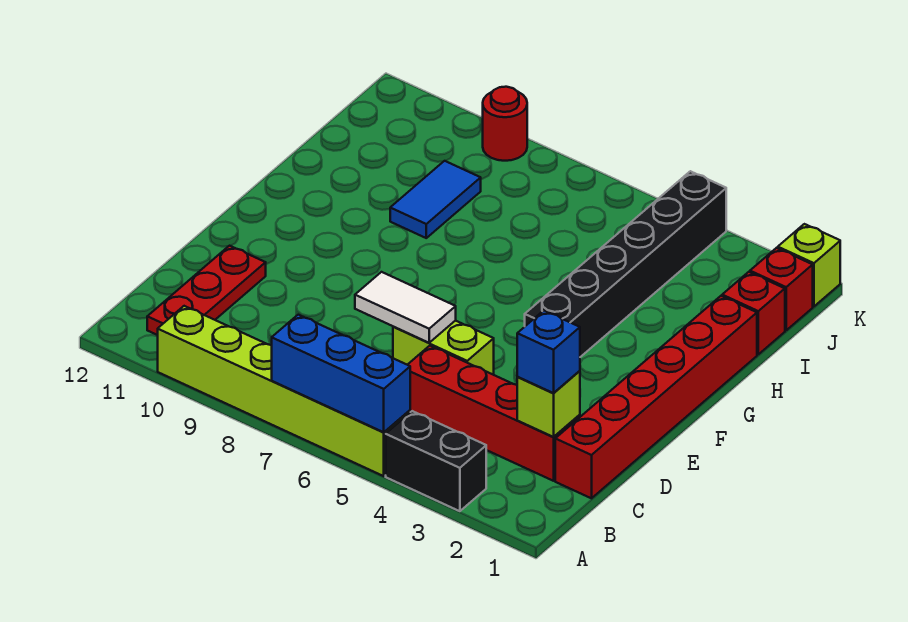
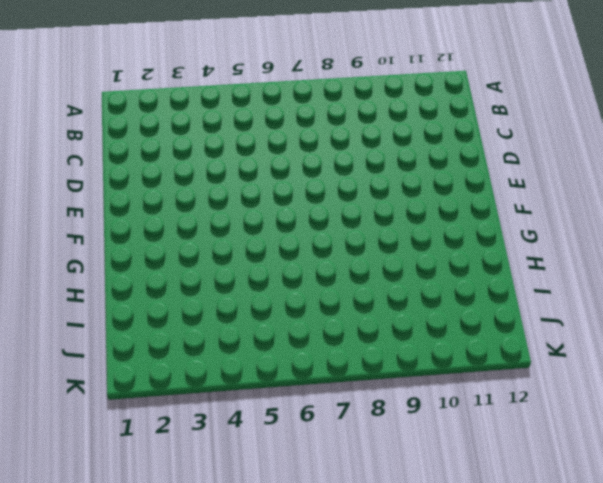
none -> black brick A3:A4 level 1
none -> lime brick A5:A10 level 1
none -> red plate B11:D11 level 1

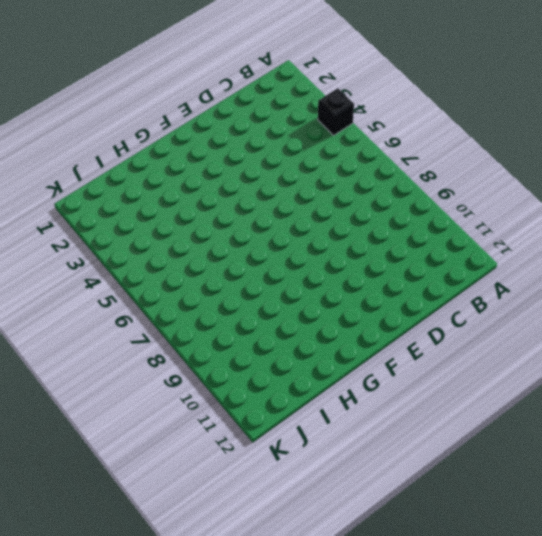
black brick A4 level 1 -> black brick A3:A4 level 1
none -> lime brick A5:A10 level 1
none -> red plate B11:D11 level 1
none -> red brick C1:H1 level 1

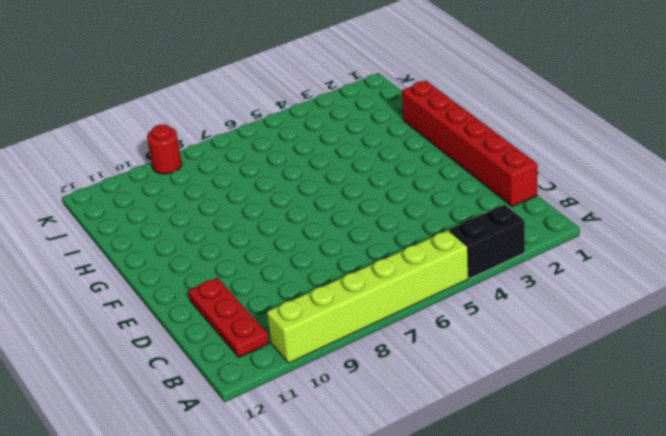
none -> red brick C2:C5 level 1
none -> lime brick D5:D6 level 1
none -> black brick F4:K4 level 1

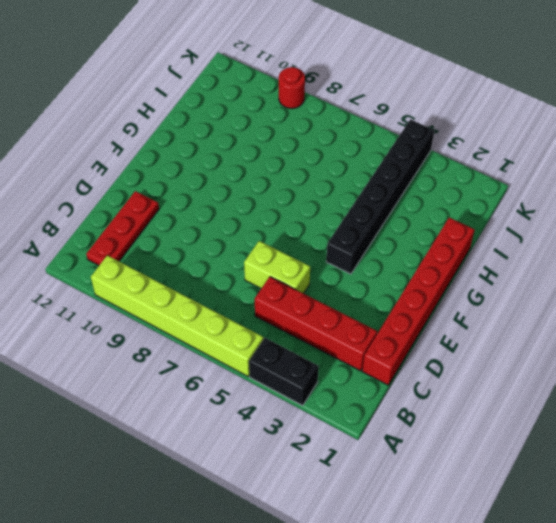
none -> blue tile H9:I9 level 1
none -> red brick I1 level 1
none -> red brick J1 level 1

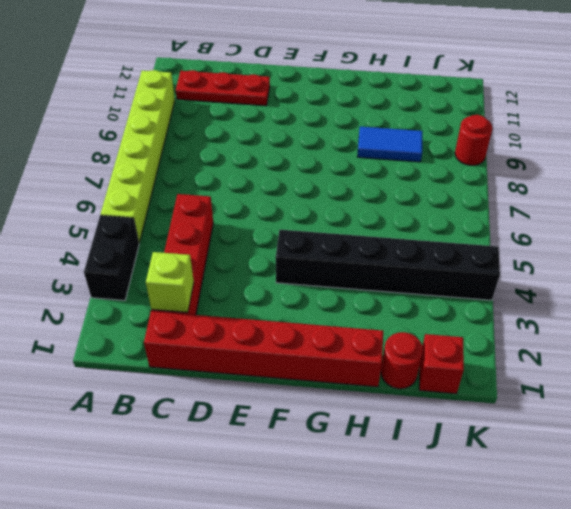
red round brick I1 level 1 -> red brick I1 level 1
none -> lime brick D5:D6 level 1
none -> lime brick K1 level 1
none -> blue brick A5:A7 level 2

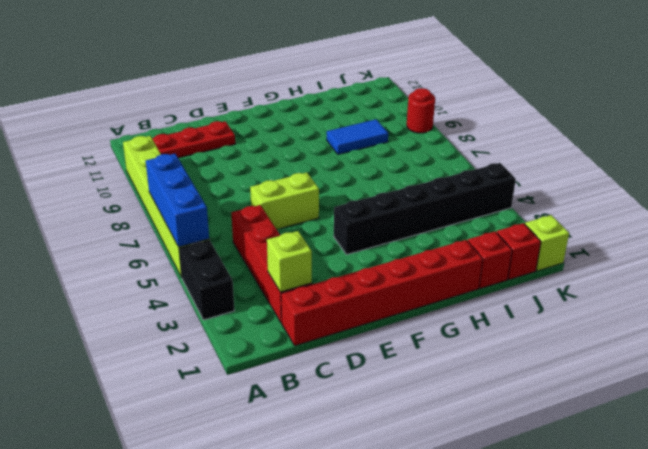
lime brick D6:E6 level 1 -> lime brick D5:D6 level 1
none -> white tile D6:D7 level 2
none -> blue brick C2 level 3

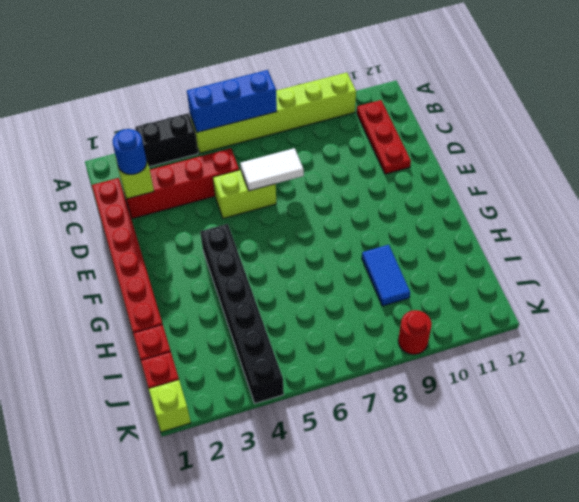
blue round brick C2 level 3 -> blue brick C2 level 3

